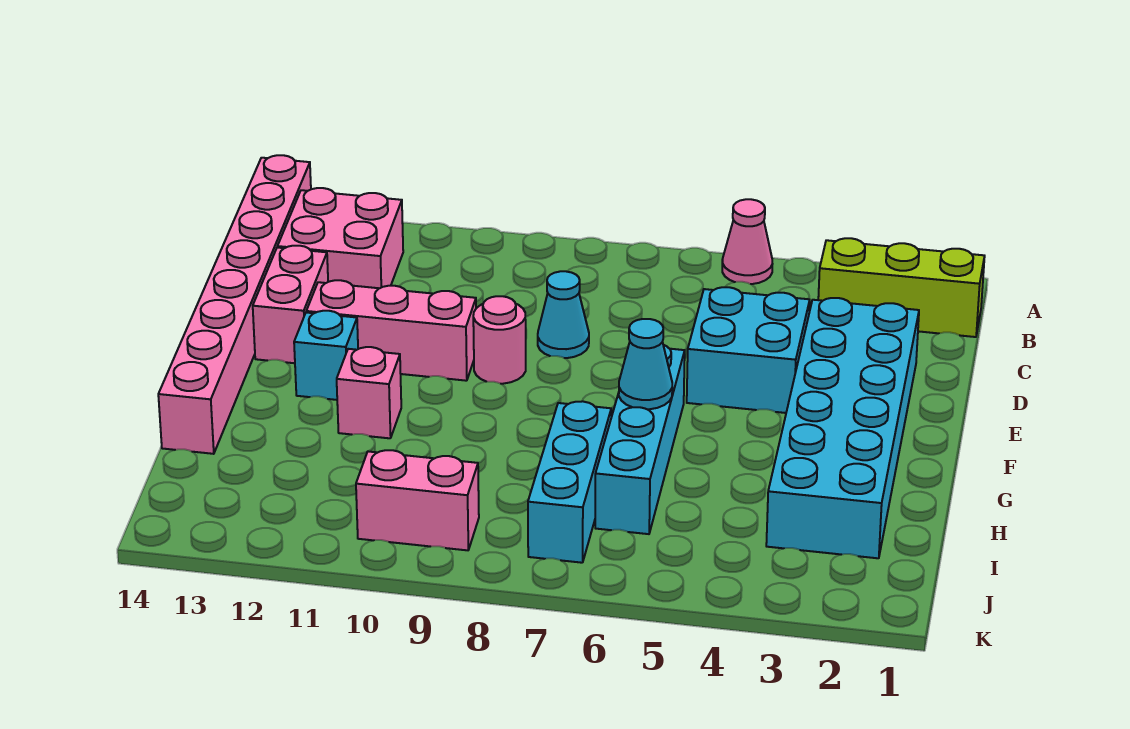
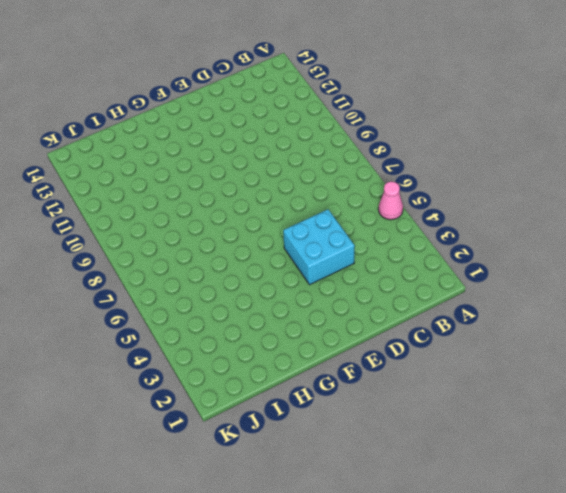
none -> pink brick A14:H14 level 1
none -> lime brick B1:B3 level 1
none -> pink brick B12:C13 level 1

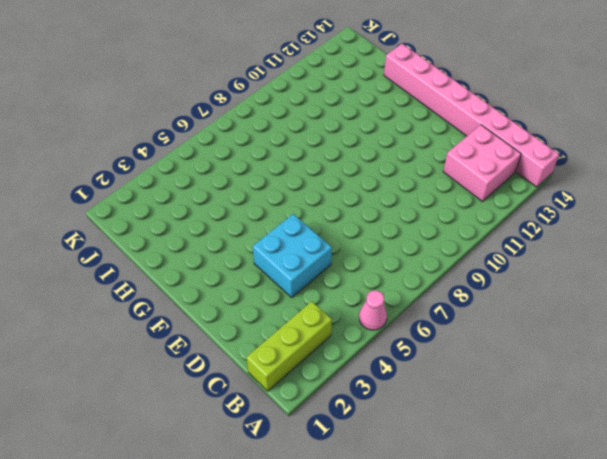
none -> cyan brick D2:I3 level 1
none -> cyan cone D8 level 1
none -> pink brick D13:E13 level 1

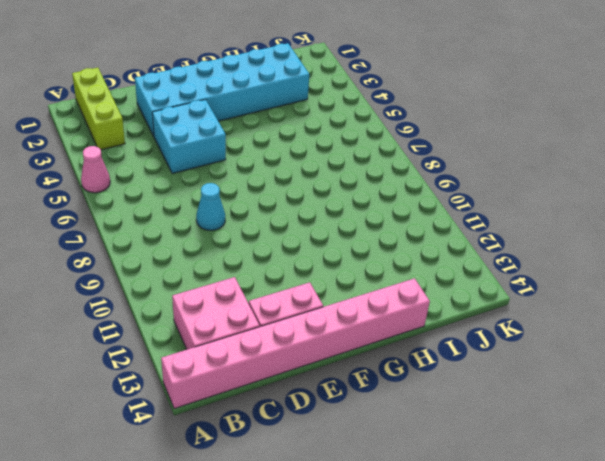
none -> pink round brick E9 level 1
none -> pink brick E10:E12 level 1
none -> cyan brick F6:I6 level 1

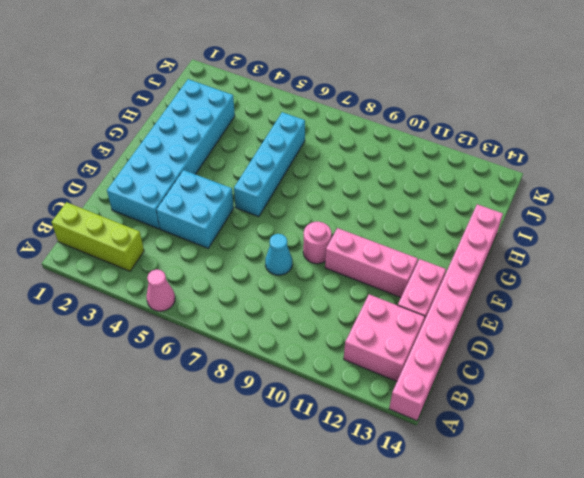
none -> cyan brick F12 level 1
none -> pink brick G11 level 1
none -> cyan brick H7:J7 level 1

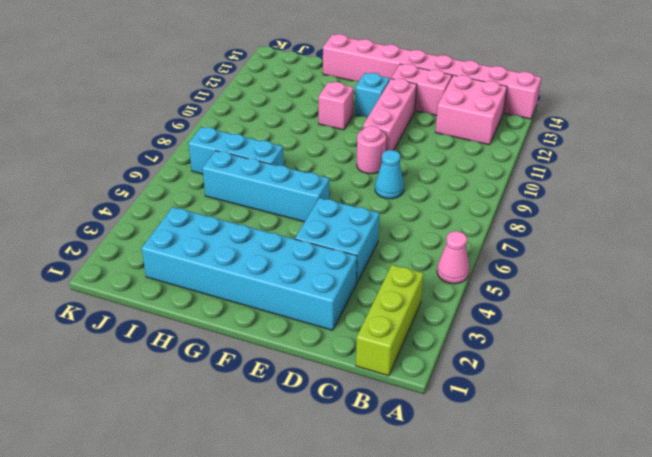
none -> pink brick J9:J10 level 1
none -> cyan cone G6 level 2

